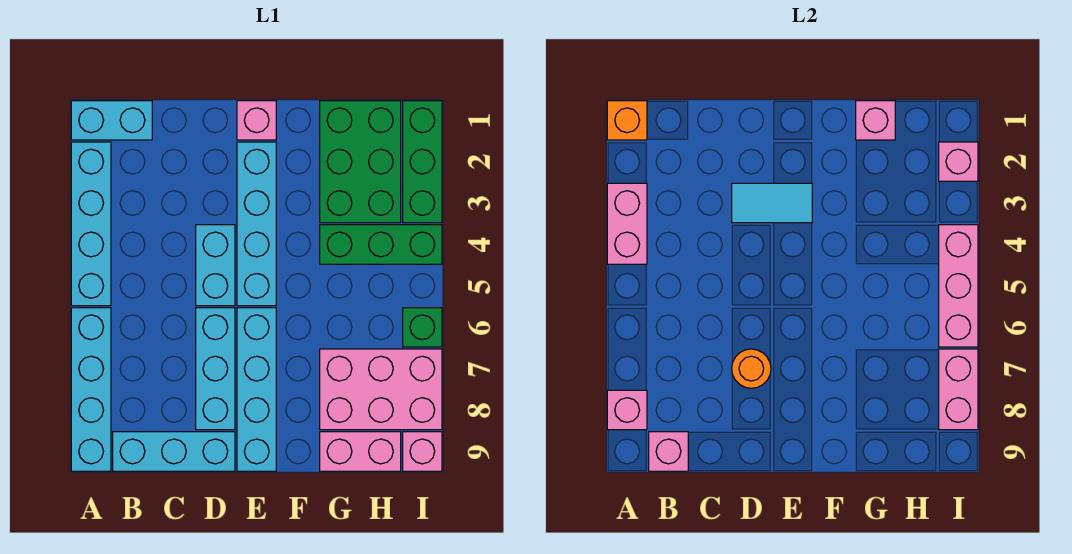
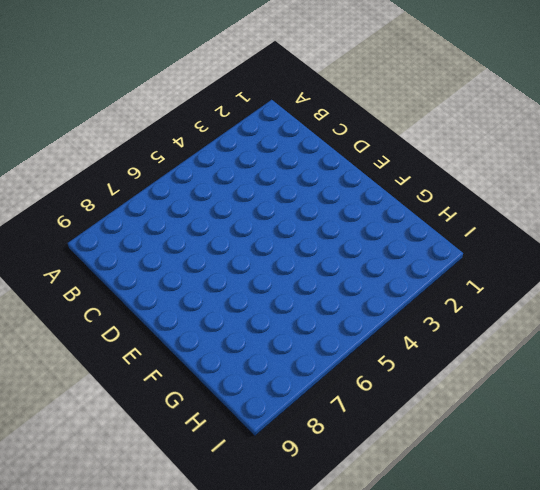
none -> cyan brick A1:B1 level 1
none -> cyan brick A2:A5 level 1
none -> cyan brick A6:A9 level 1

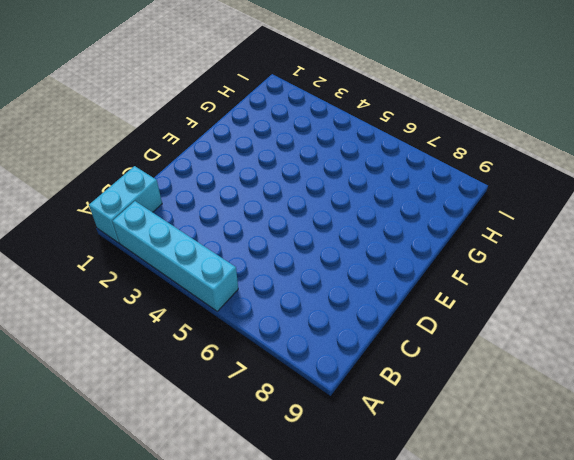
none -> cyan brick A6:A9 level 1
none -> cyan brick B9:D9 level 1
none -> cyan brick D4:D5 level 1

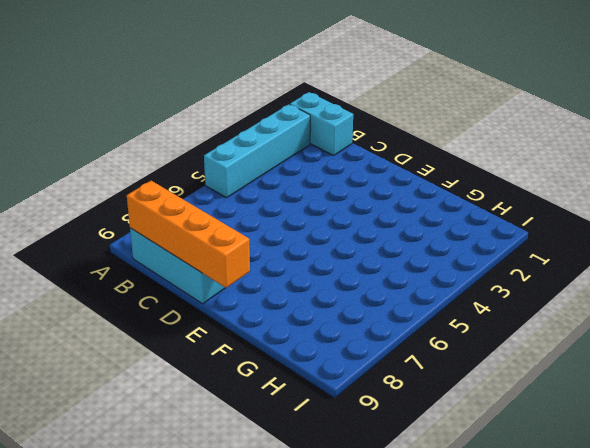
orange brick B9:E9 level 2 -> pink brick B9 level 2
none -> cyan brick A6:A9 level 1
none -> cyan brick D4:D5 level 1
none -> cyan brick D6:D8 level 1

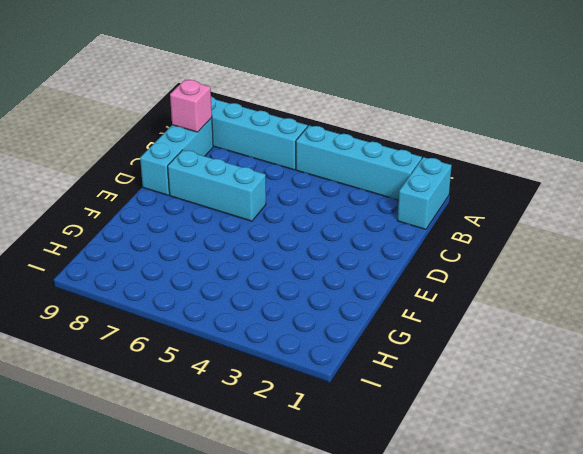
none -> cyan brick D4:D5 level 1
none -> pink brick E1 level 1
none -> cyan brick E2:E5 level 1

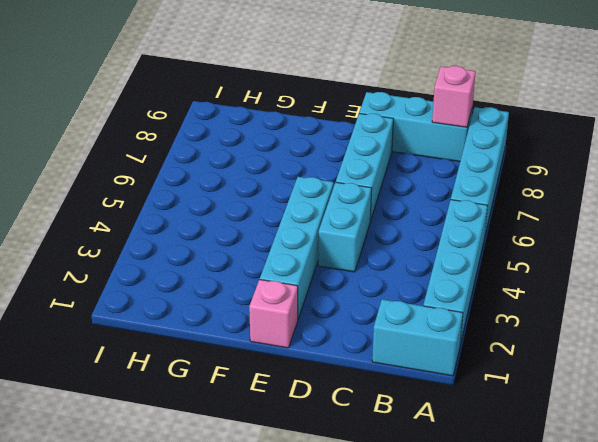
none -> cyan brick E6:E9 level 1
none -> green brick G1:H3 level 1
none -> green brick G4:I4 level 1

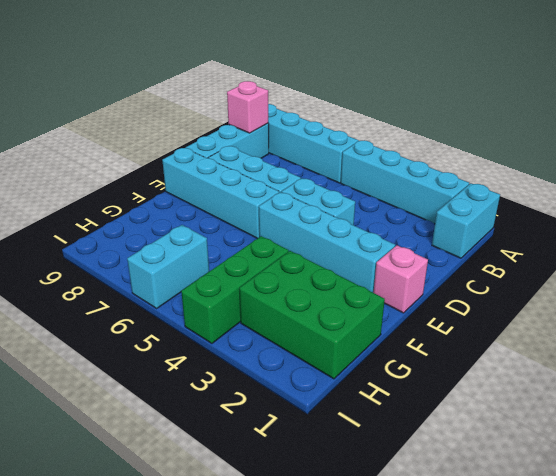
cyan brick H6:I6 level 1 -> green brick I6 level 1
none -> pink brick G7:I8 level 1
none -> pink brick G9:H9 level 1
none -> green brick I1:I3 level 1

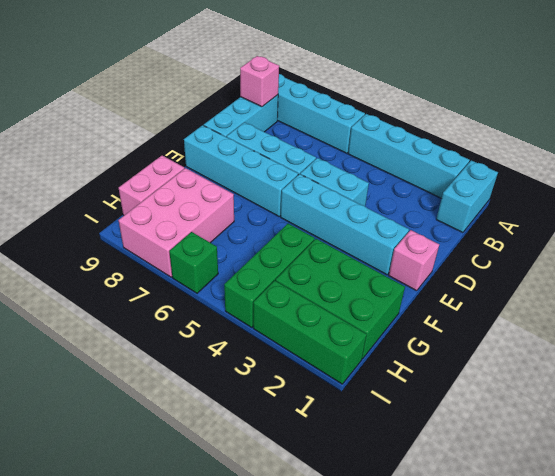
none -> pink brick I9 level 1
none -> orange brick A1 level 2
none -> pink brick A3:A4 level 2

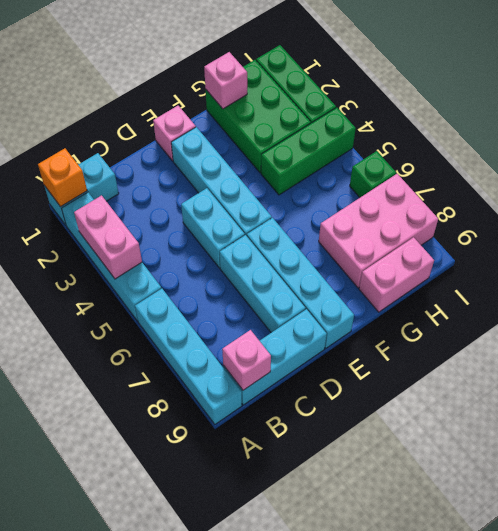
none -> pink brick I9 level 1
none -> pink brick A8 level 2
none -> cyan tile D3:E3 level 2

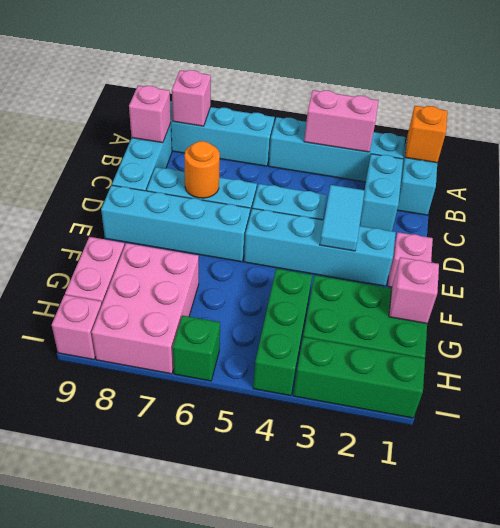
cyan brick B2:C2 level 1 -> none
none -> pink brick I2 level 2
none -> pink brick I4:I6 level 2
none -> pink brick I7:I8 level 2

